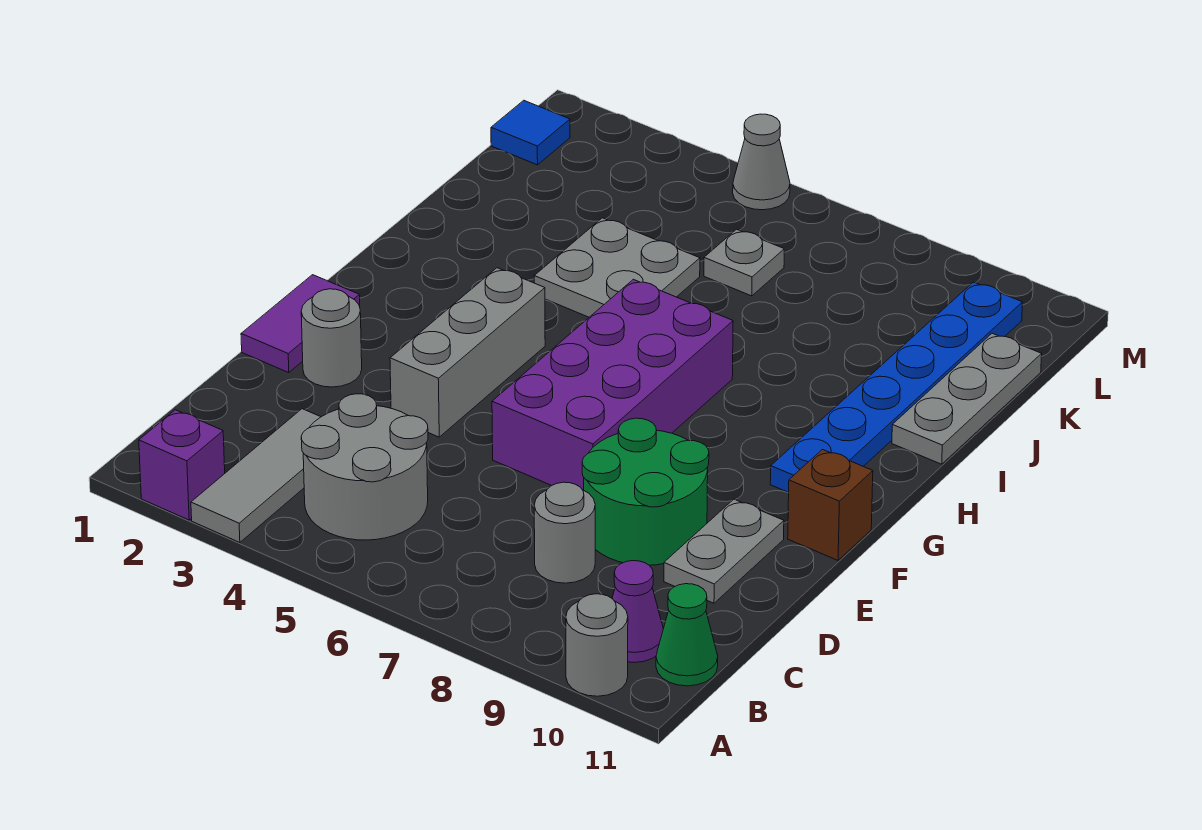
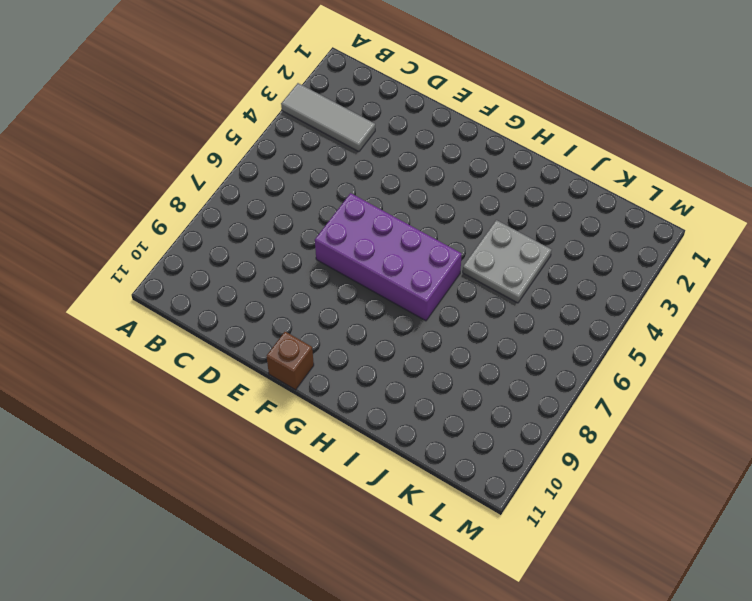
none -> purple brick A2 level 1
none -> grey round brick A10 level 1
none -> grey round brick B4:C5 level 1

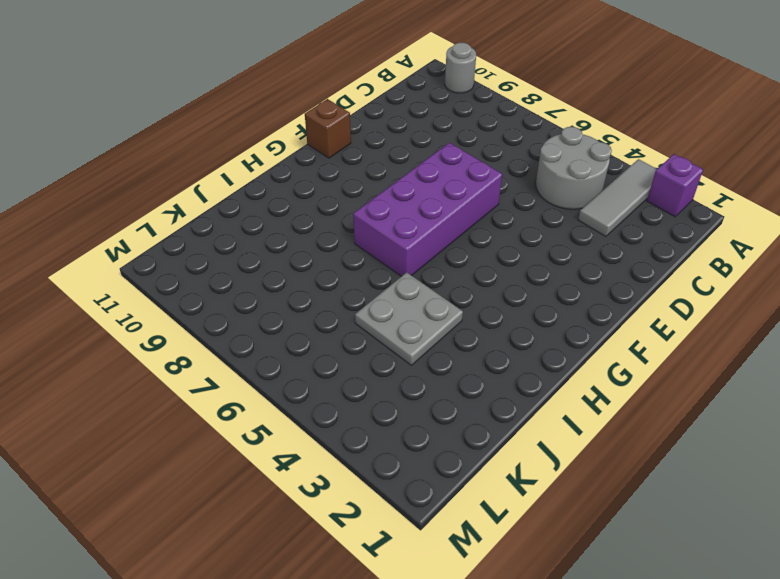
none -> purple cone B10 level 1
none -> green cone B11 level 1
none -> grey round brick C8 level 1

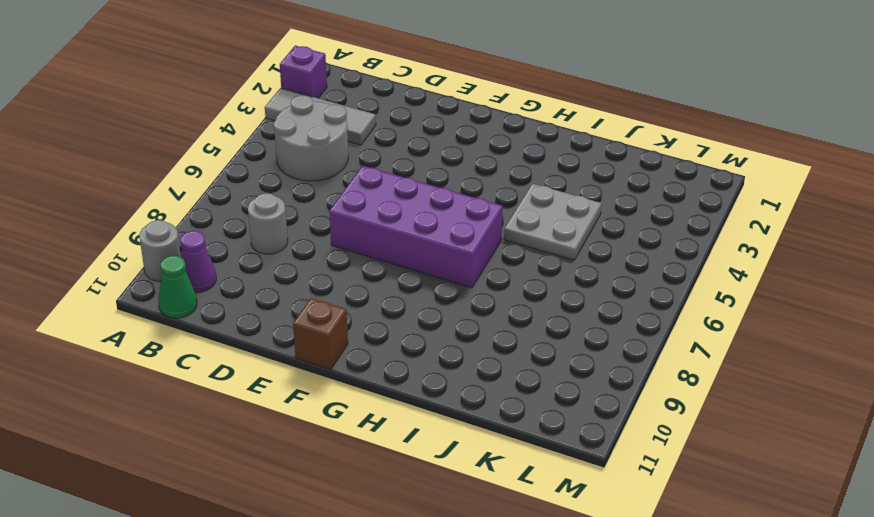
none -> green round brick D8:E9 level 1
none -> grey plate D10:E10 level 1
none -> purple tile E1:F1 level 1

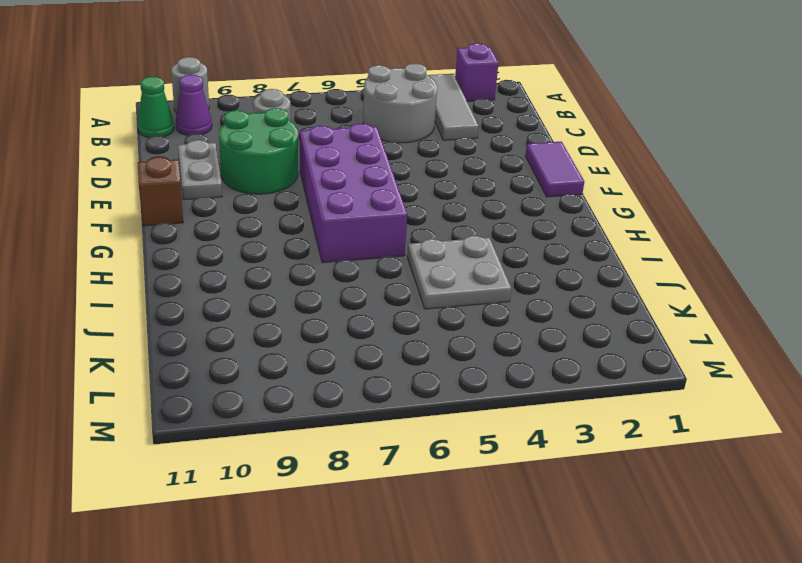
none -> grey round brick E2 level 1
none -> grey brick E4:G4 level 1
none -> blue plate G10:L10 level 1

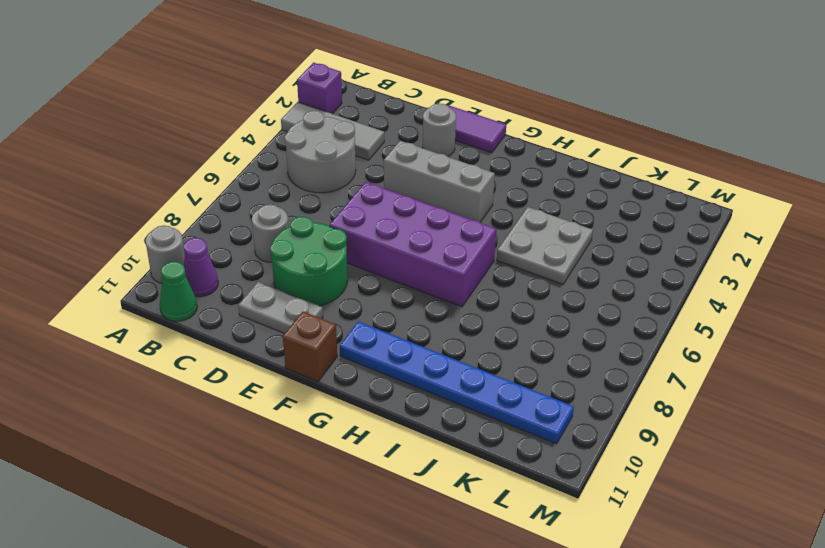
none -> grey plate I11:K11 level 1
none -> grey plate K6 level 1
none -> blue tile L1 level 1

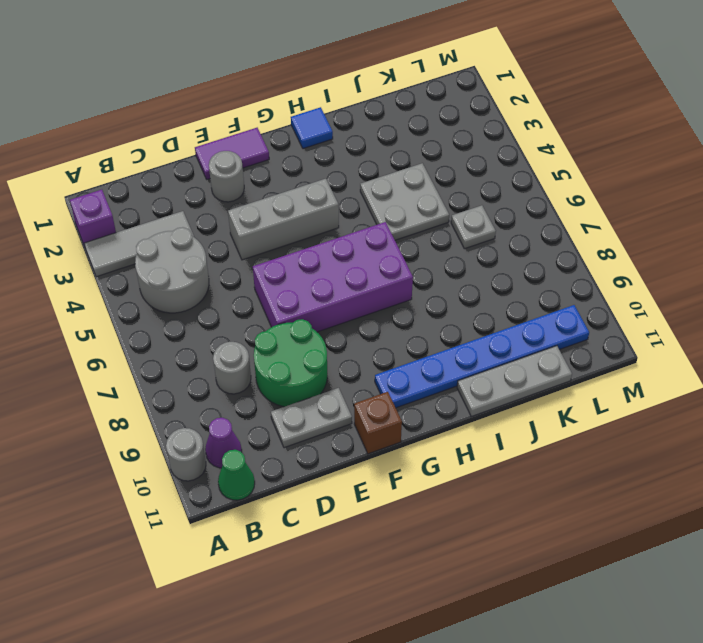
blue tile H1 level 1 -> blue tile L1 level 1
none -> grey cone M5 level 1

